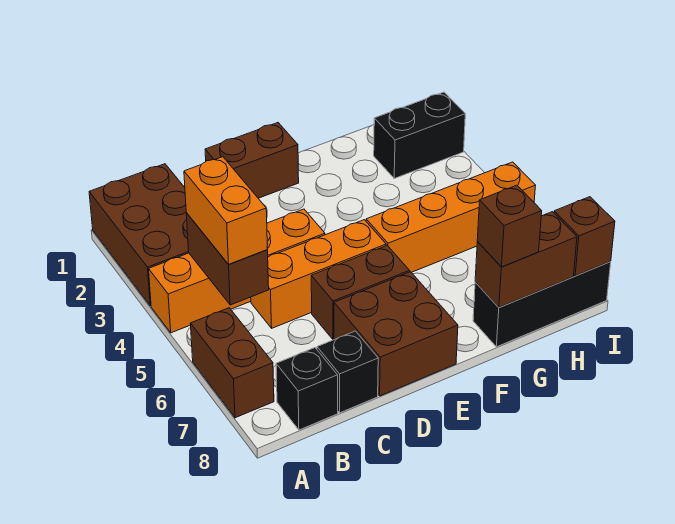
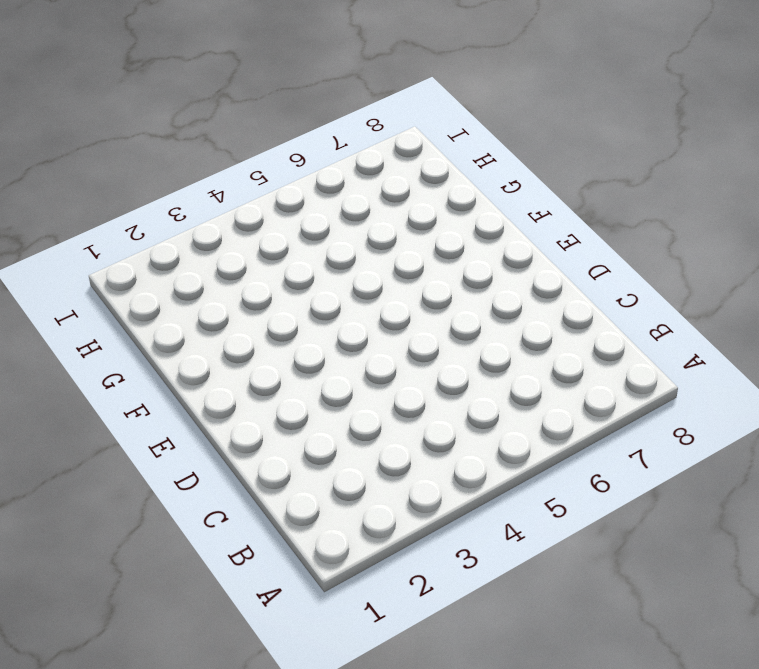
none -> brown brick A1:B3 level 1
none -> orange brick A4:D4 level 1
none -> brown brick A6:A7 level 1

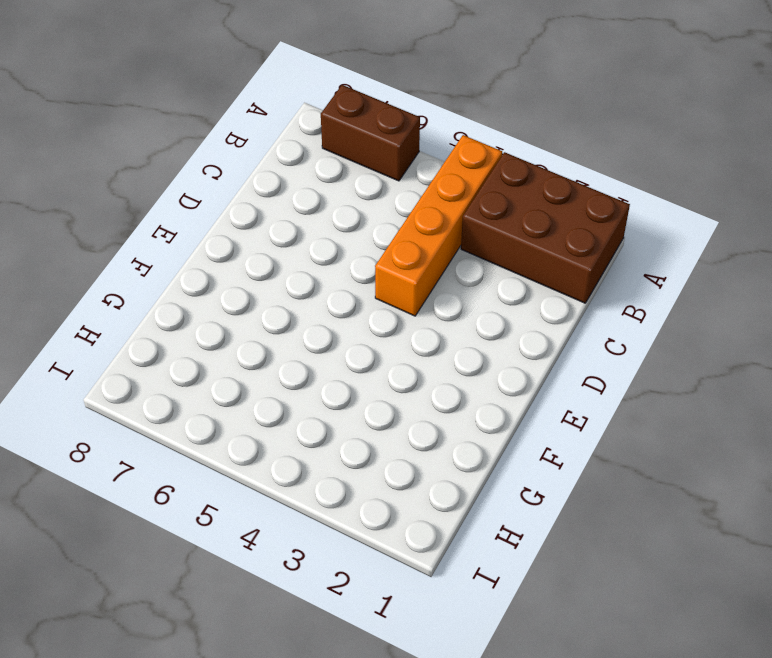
none -> black brick B8 level 1
none -> orange brick C5:E5 level 1
none -> black brick C8 level 1

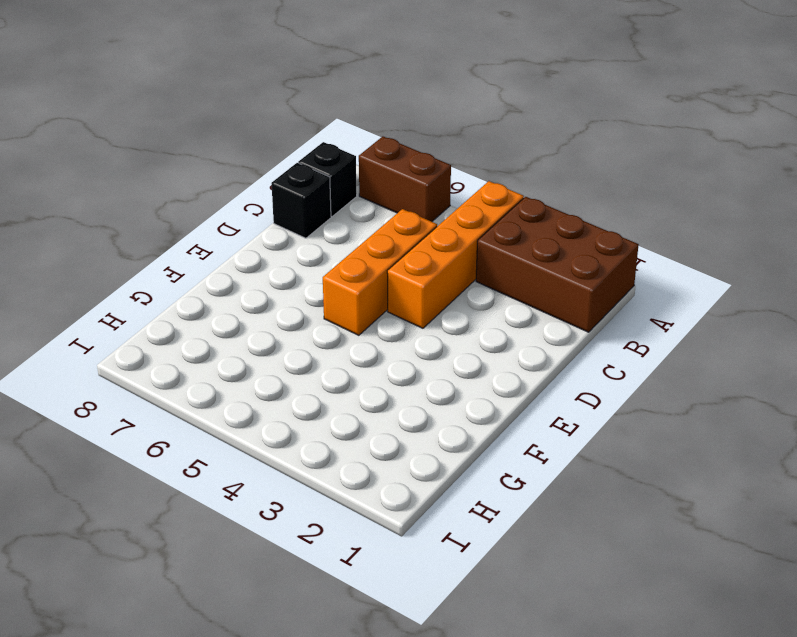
none -> brown brick D1:E1 level 1
none -> brown brick D6:E6 level 1
none -> brown brick D7:E8 level 1

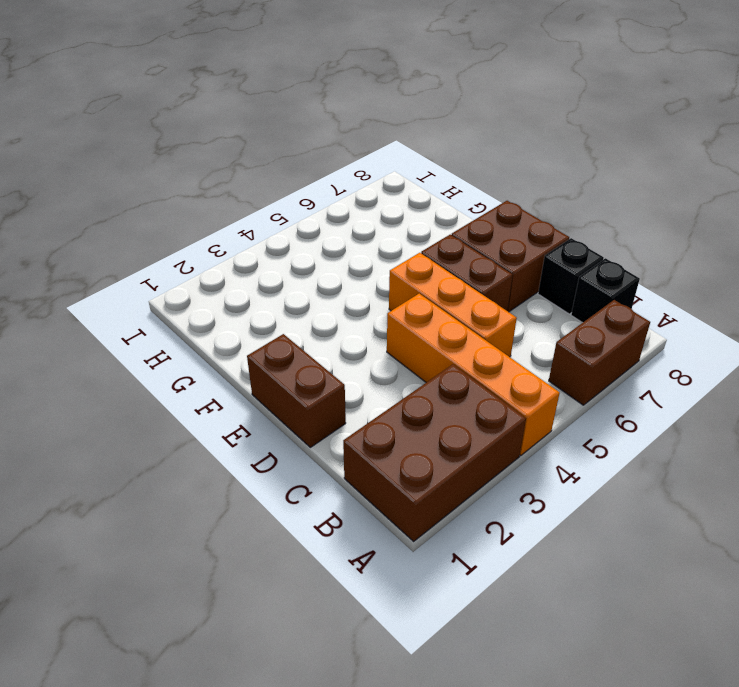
none -> orange brick F5:I5 level 1
none -> black brick G8:I8 level 1
none -> black brick H2:I2 level 1

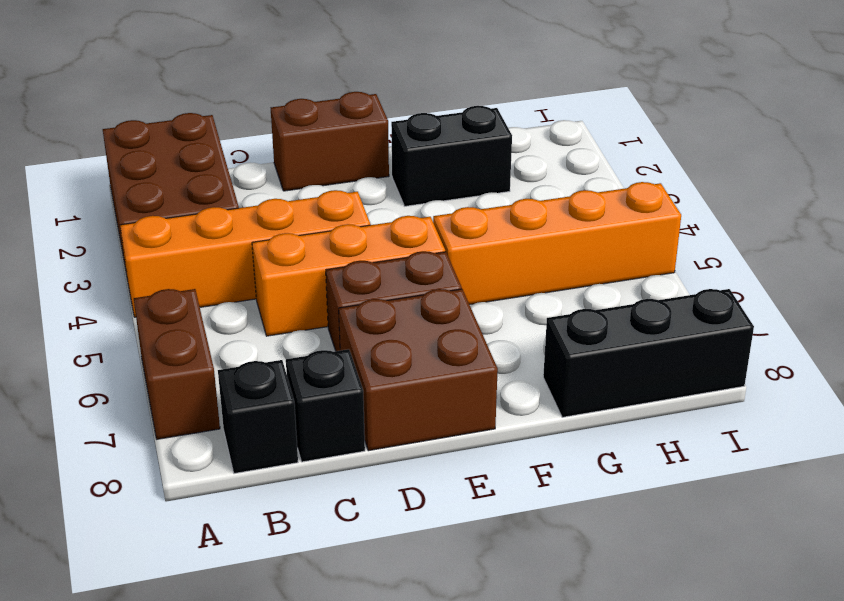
black brick F2:G2 level 1 -> black brick H2:I2 level 1
none -> brown brick B4:B5 level 2
none -> brown brick G8:H8 level 2
none -> brown brick I8 level 2

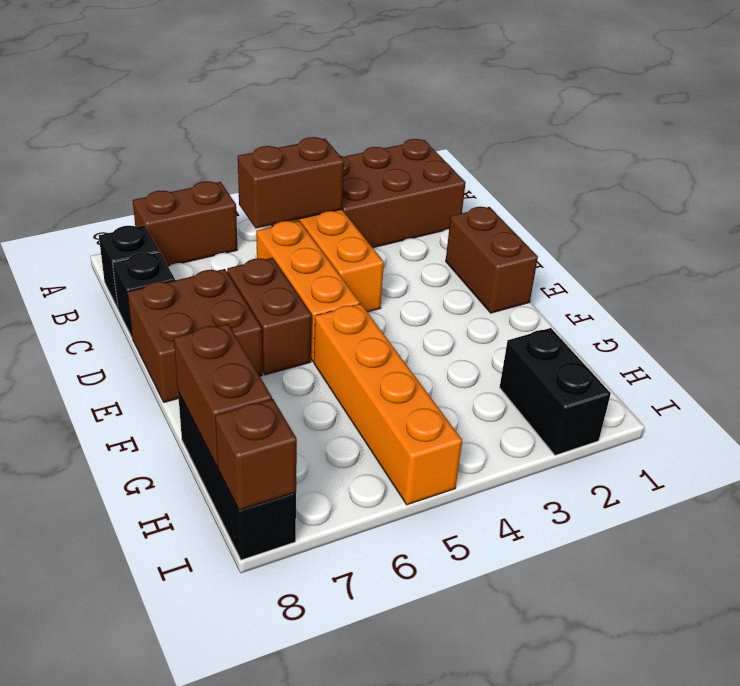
none -> orange brick B4:B5 level 3
none -> brown brick G8 level 3

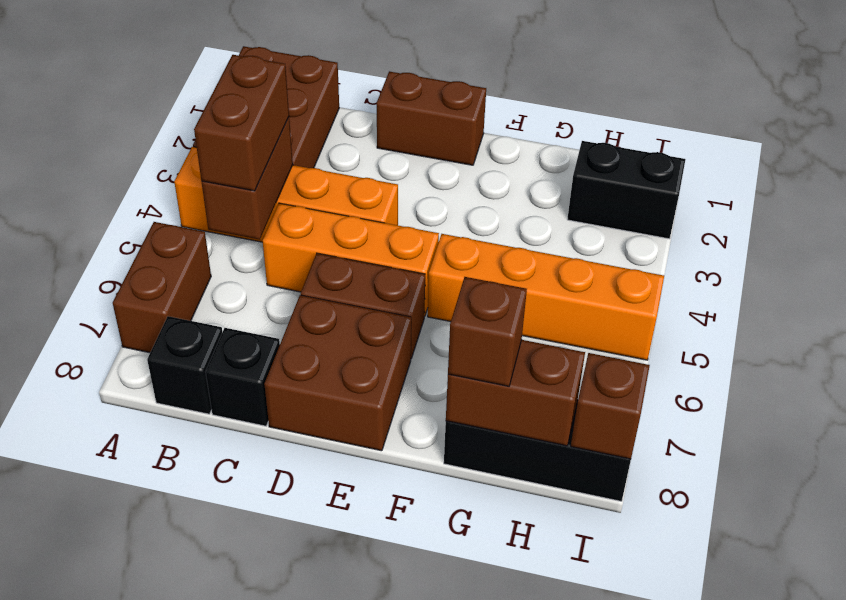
brown brick B4:B5 level 3 -> orange brick B4:B5 level 3

